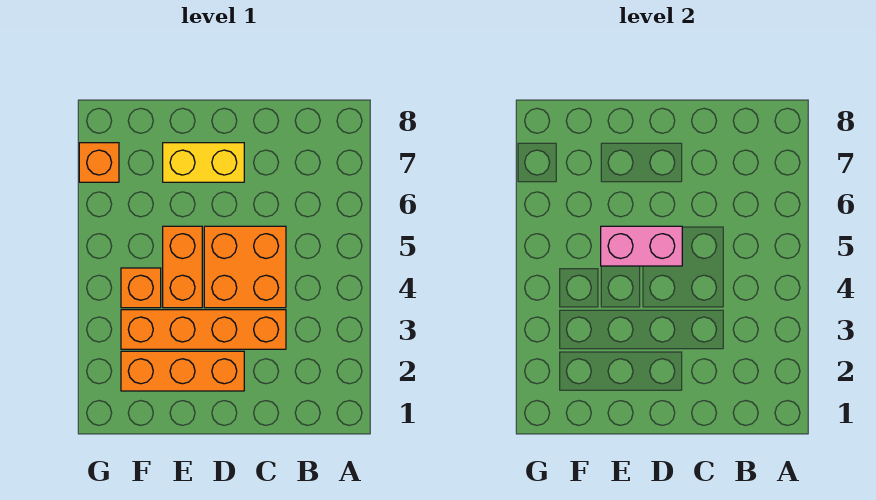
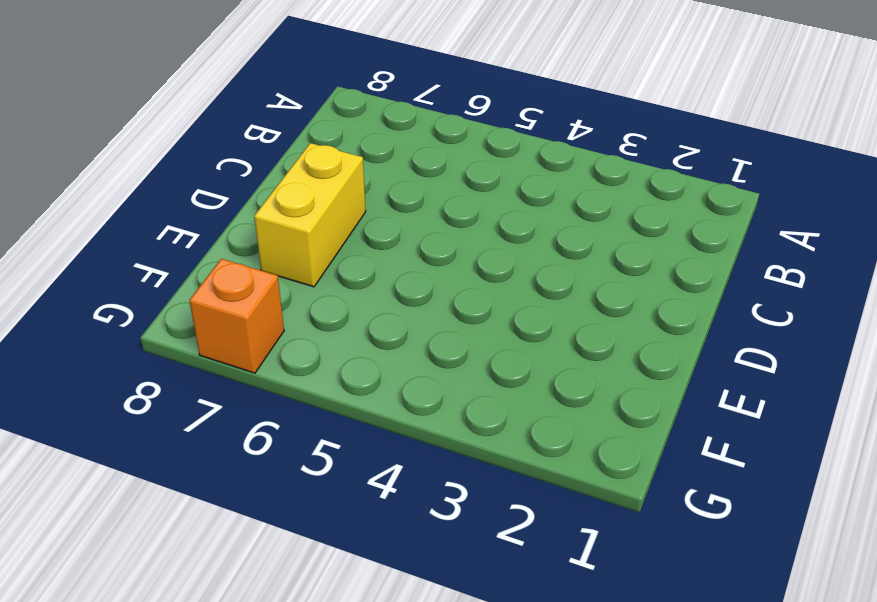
none -> orange brick C3:F3 level 1
none -> orange brick C4:D5 level 1

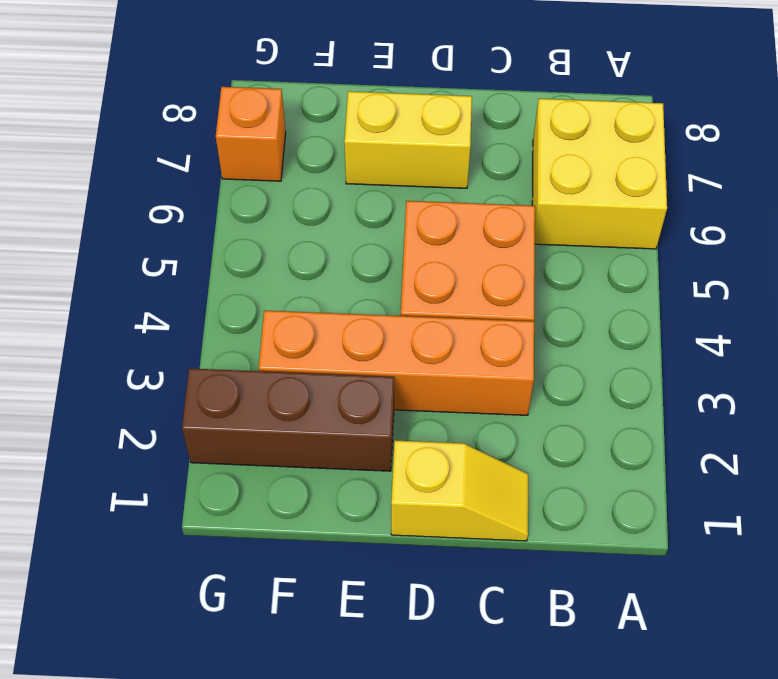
yellow brick A6:B7 level 1 -> none
yellow slope C1:D1 level 1 top D -> none
brown brick E2:G2 level 1 -> orange brick D2:F2 level 1
none -> orange brick E4:E5 level 1
none -> orange brick F4 level 1

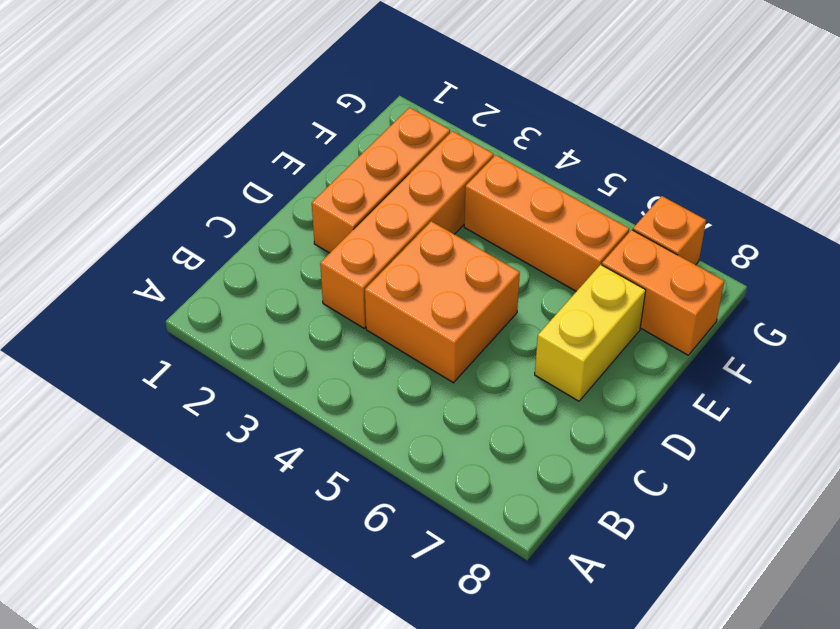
orange brick F4:F6 level 1 -> orange brick F4 level 1
orange brick F7:F8 level 1 -> orange brick E4:E5 level 1
none -> pink brick D5:E5 level 2

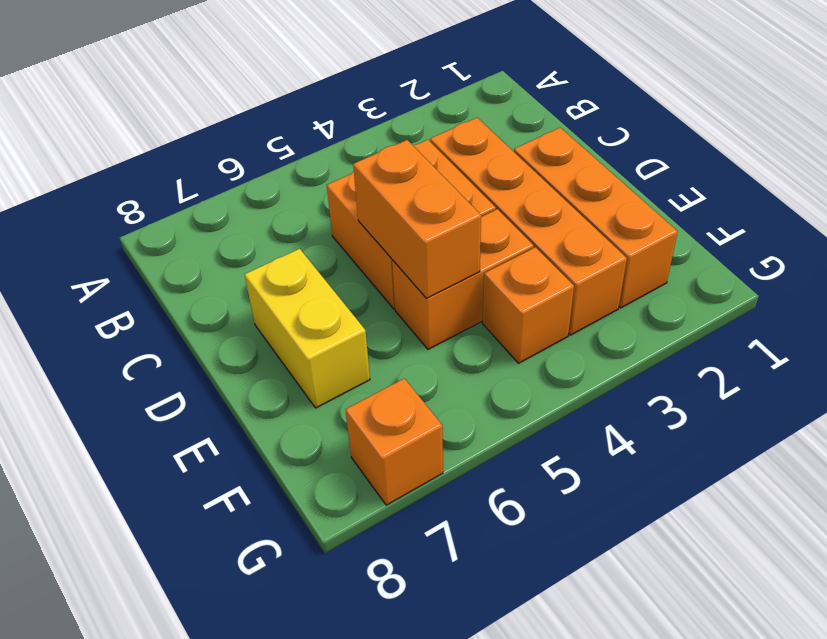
orange brick D5:E5 level 2 -> pink brick D5:E5 level 2

